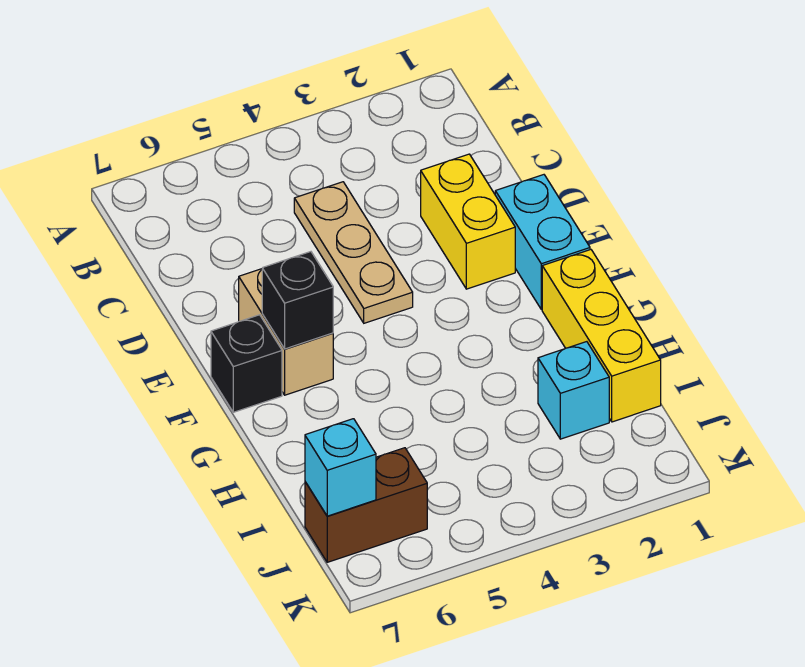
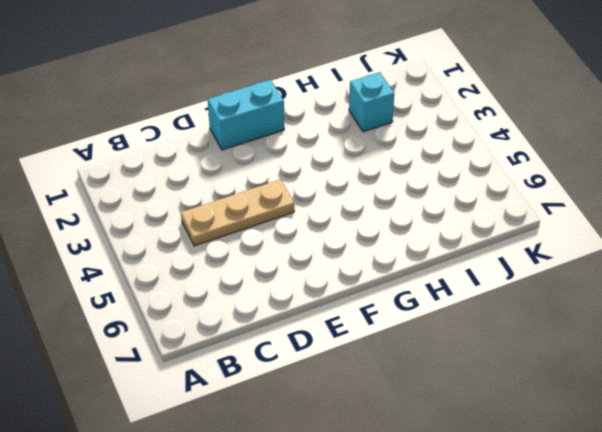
none -> yellow brick D2:E2 level 1
none -> tan brick E6:F6 level 1

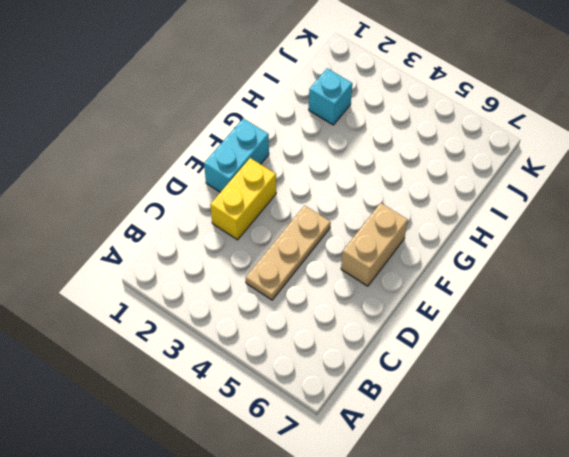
none -> black brick F7 level 1
none -> yellow brick G1:I1 level 1

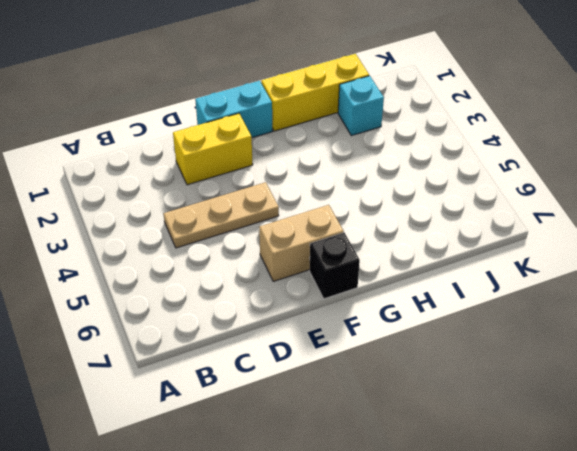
none -> brown brick J6:J7 level 1
none -> black brick F6 level 2

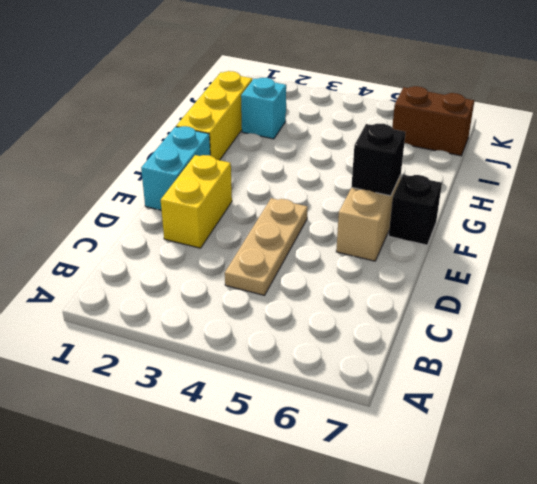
none -> cyan brick J7 level 2

